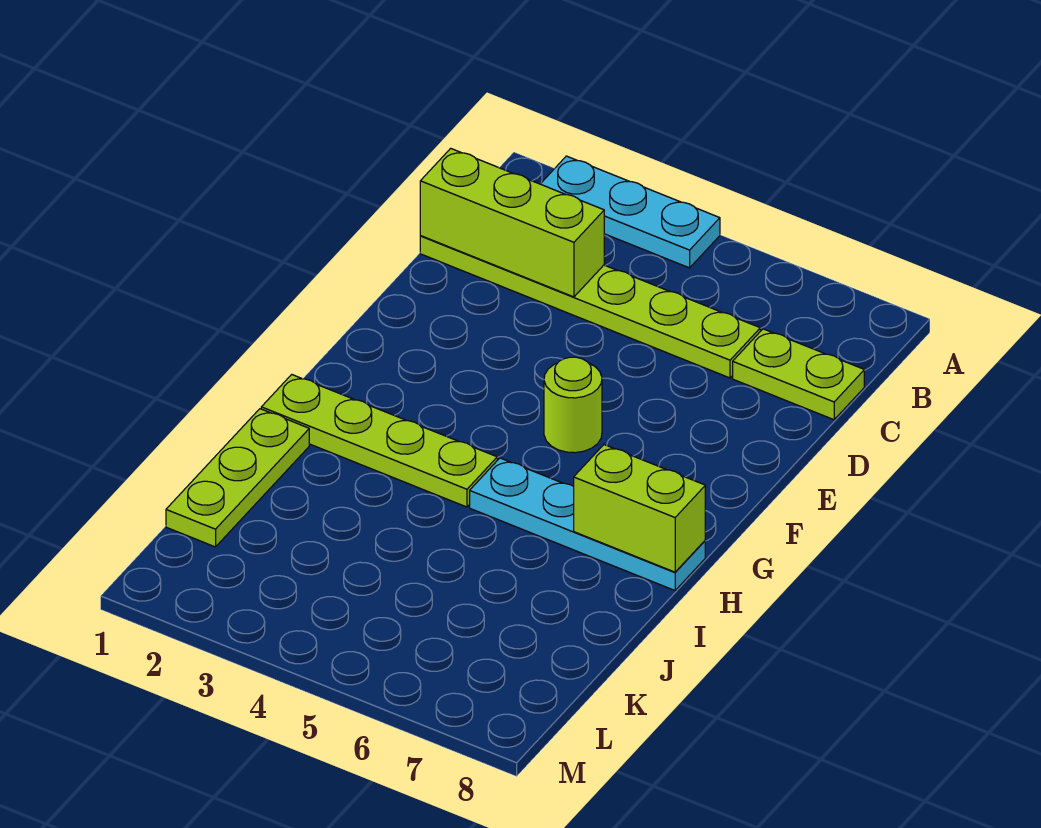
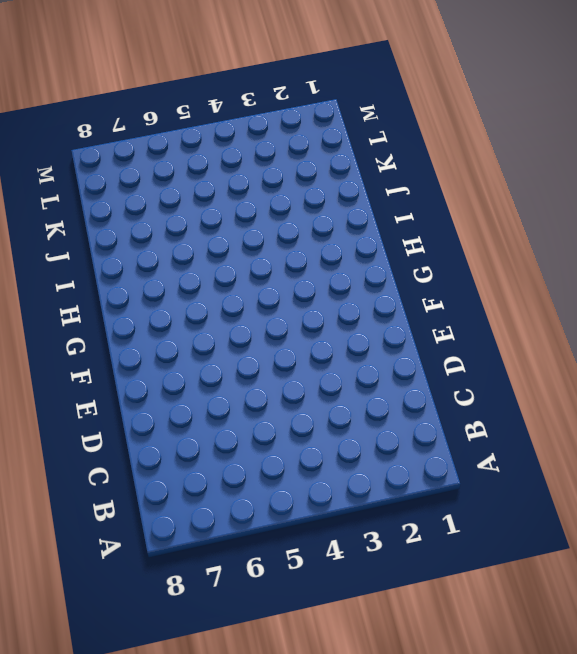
none -> cyan plate A2:A4 level 1
none -> lime plate C1:C6 level 1

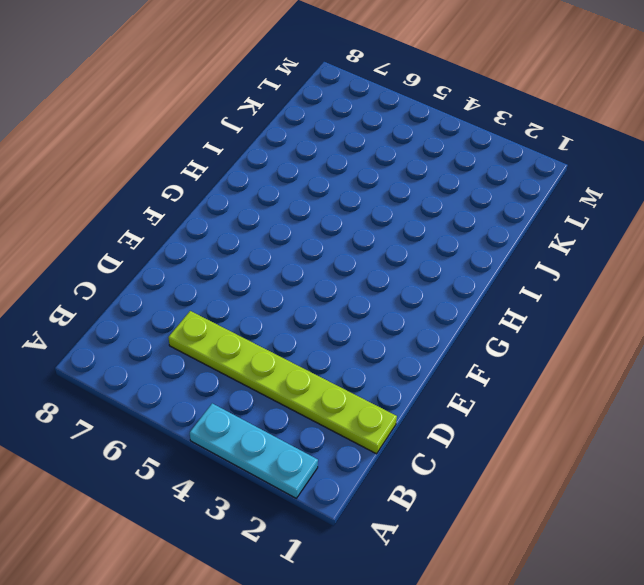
none -> lime plate C7:C8 level 1
none -> lime round brick F5 level 1

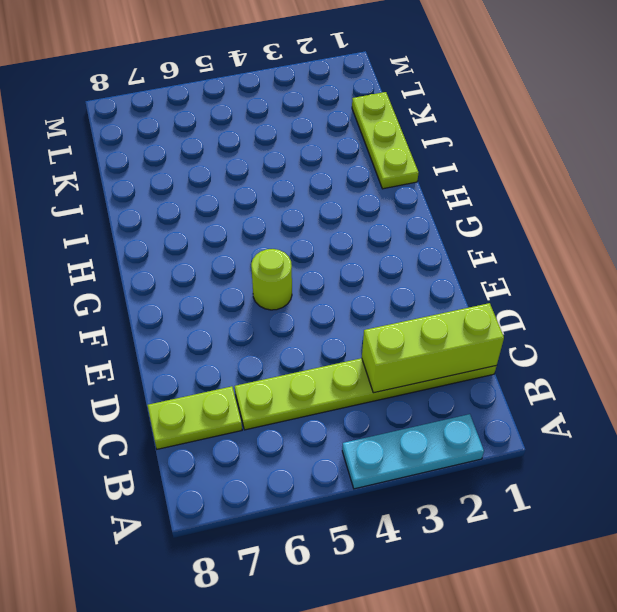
none -> lime plate H1:H4 level 1
none -> cyan plate H5:H8 level 1

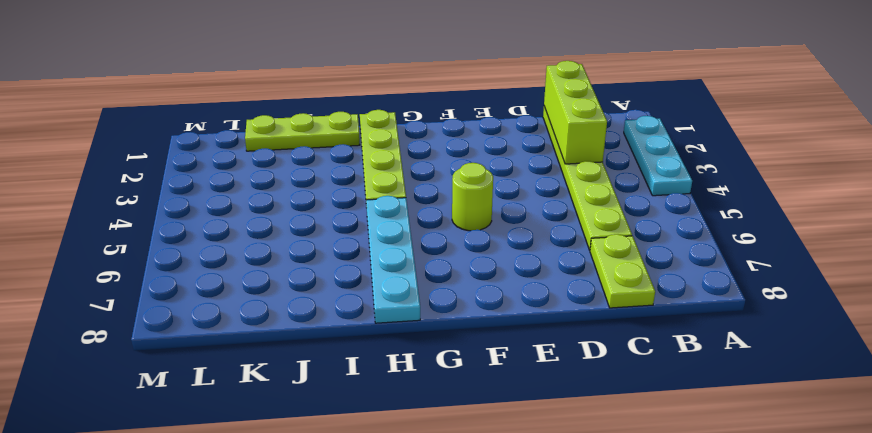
none -> lime brick H7:H8 level 2

